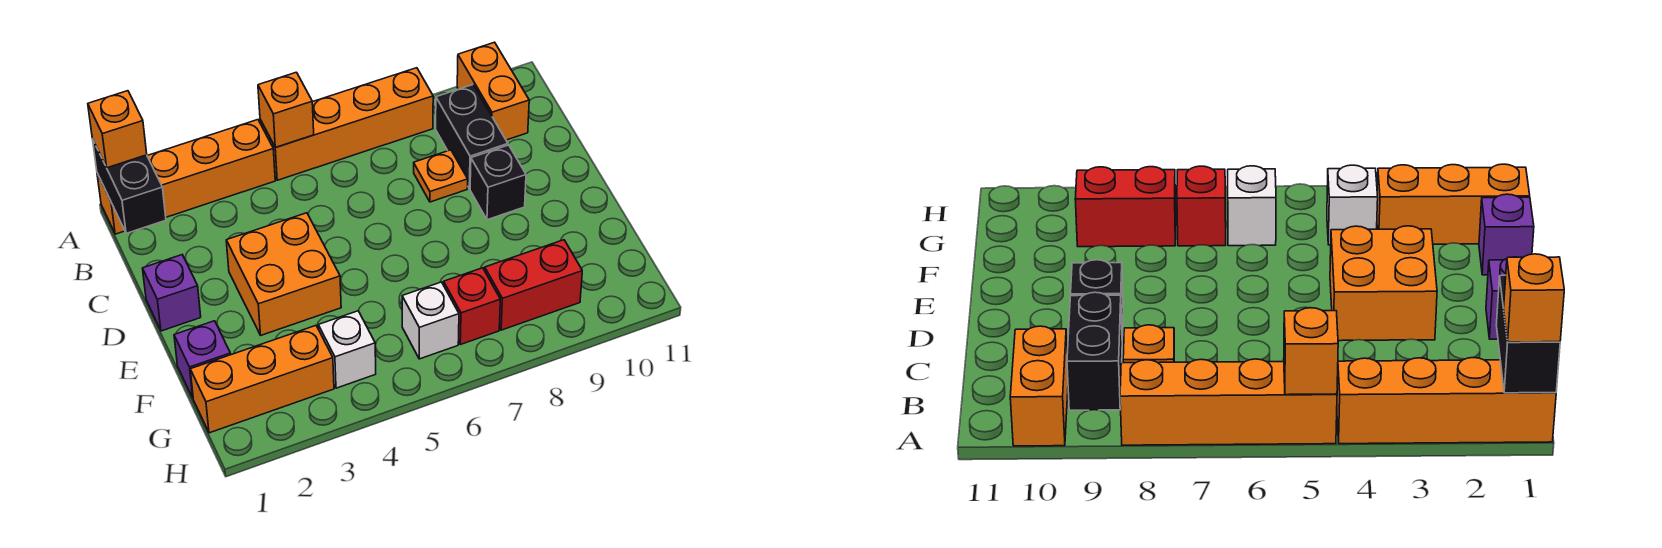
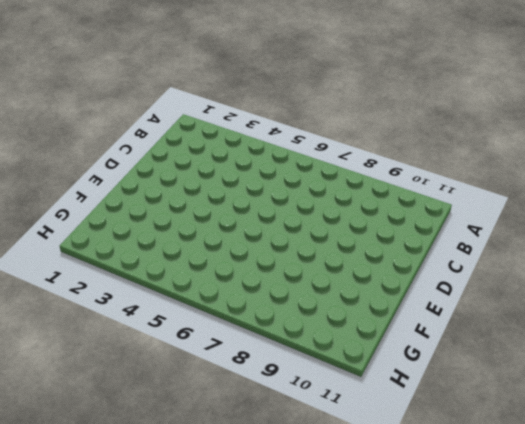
none -> orange brick A1:A4 level 1
none -> orange brick A5:A8 level 1
none -> orange brick A10:B10 level 1

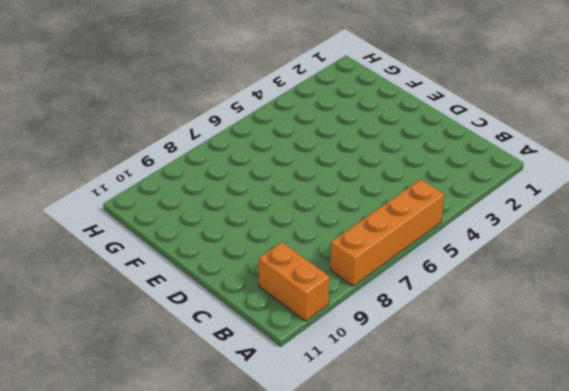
none -> orange brick A1:A4 level 1
none -> black brick B9:C9 level 1
none -> orange plate C8 level 1

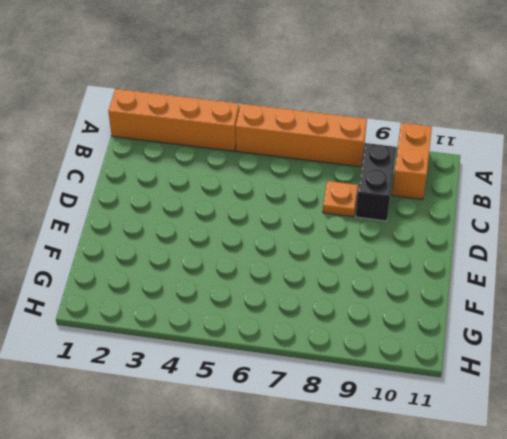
none -> purple brick D1 level 1
none -> orange brick D3:E4 level 1
none -> black brick D9 level 1

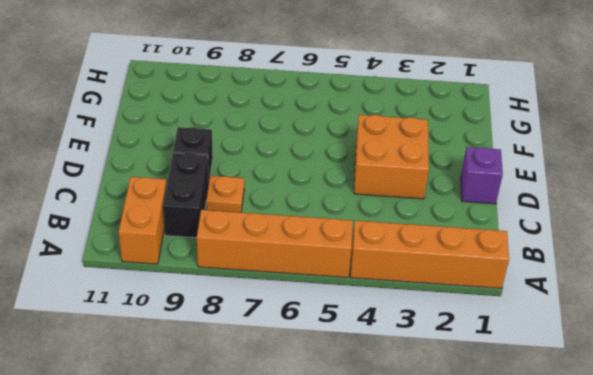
none -> purple brick F1 level 1
none -> orange brick G1:G3 level 1
none -> white brick G4 level 1

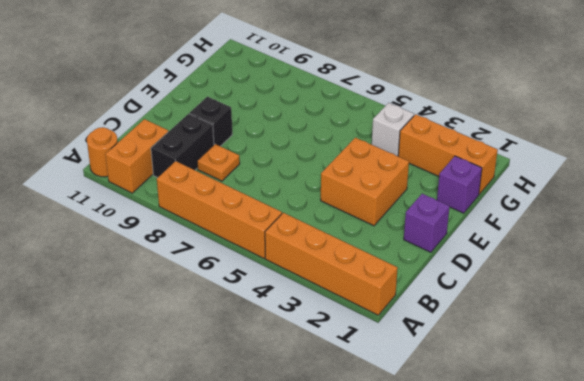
orange round brick A11 level 1 -> none
none -> white brick G6 level 1
none -> red brick G7 level 1
none -> red brick G8:G9 level 1

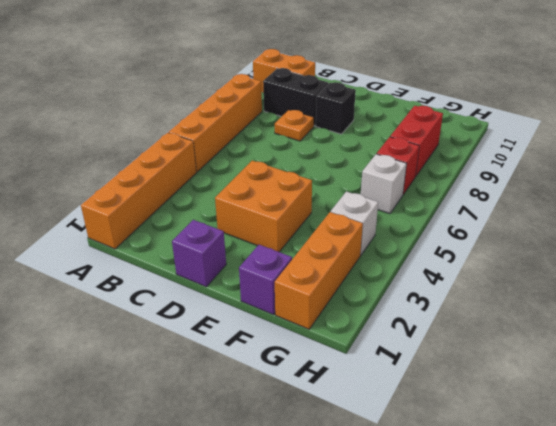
none -> black brick A1:B1 level 2
none -> orange brick A5 level 2
none -> orange brick A1 level 3

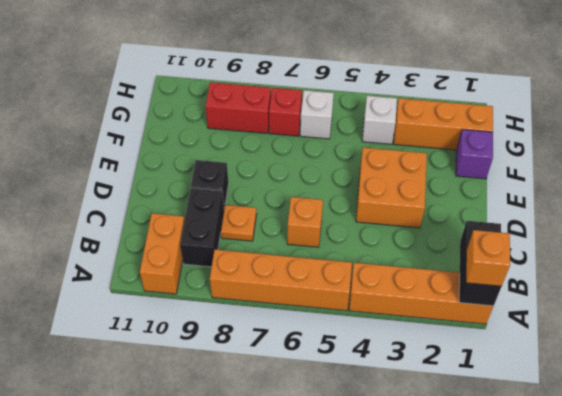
orange brick C6 level 1 -> orange brick A5 level 2
none -> purple brick D1 level 1

